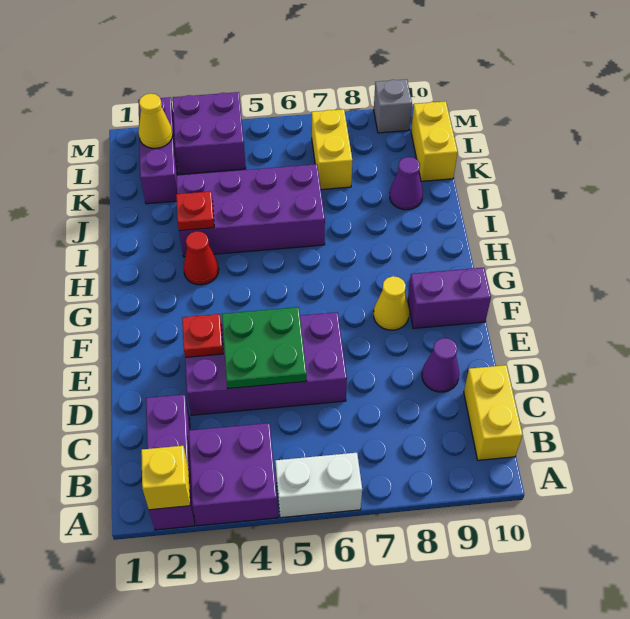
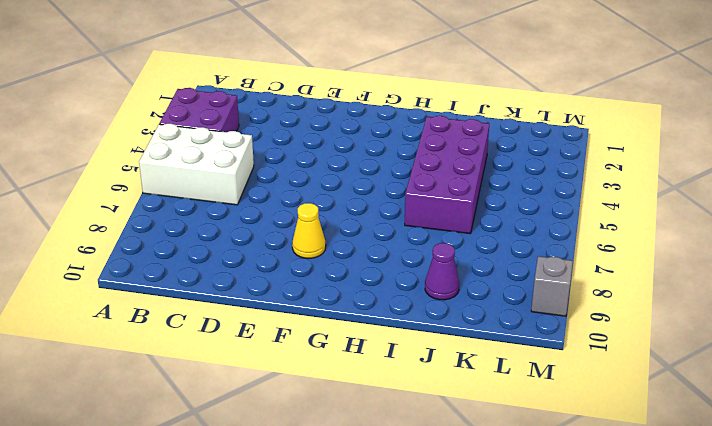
white brick A5:C6 level 1 -> white brick A5:A6 level 1
none -> purple brick A2:C2 level 1
none -> yellow brick B10:C10 level 1
none -> purple brick D3:E6 level 1

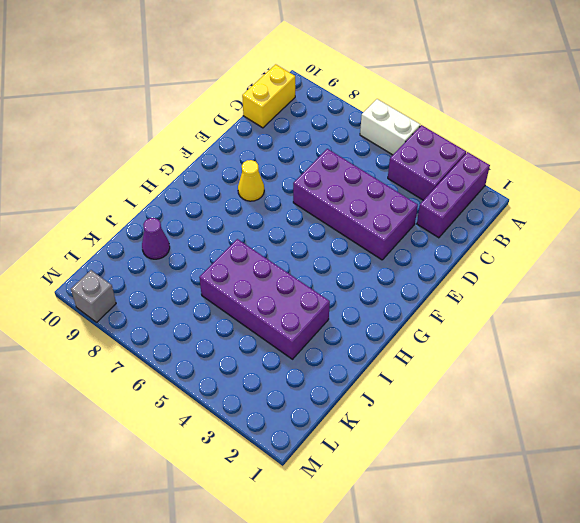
none -> purple cone D9 level 1
none -> purple brick F9:F10 level 1
none -> red cone H3 level 1

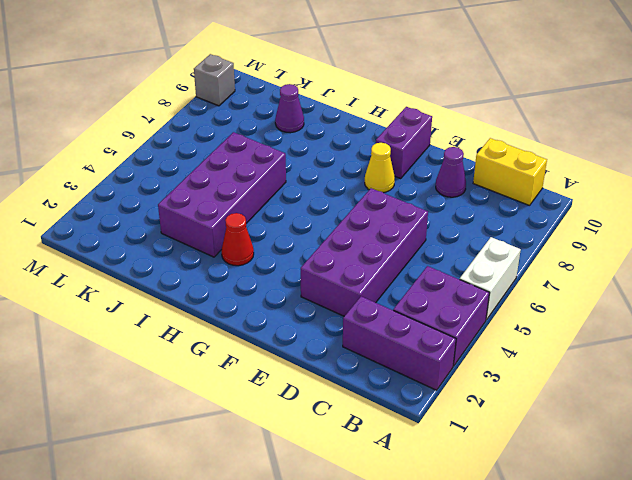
none -> purple brick K2:M2 level 1
none -> yellow brick K7:L7 level 1
none -> yellow brick K10:L10 level 1

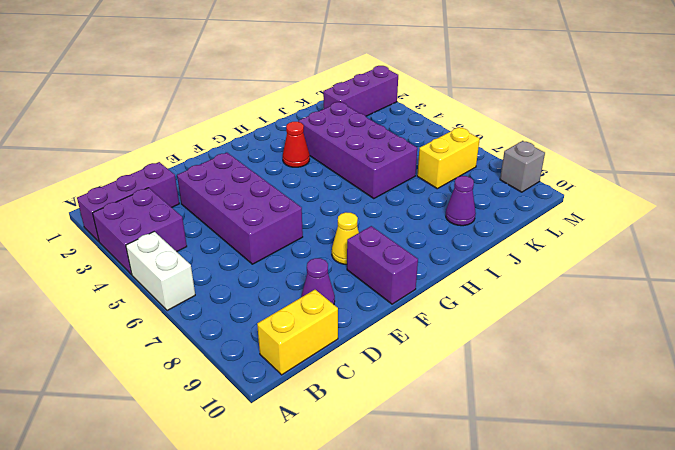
none -> yellow brick K10:L10 level 1
none -> purple brick L3:M4 level 1
none -> yellow brick A2 level 2

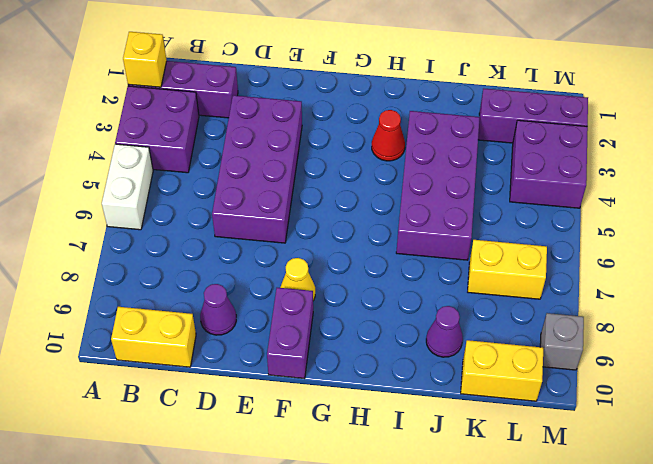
none -> green plate D4:E5 level 2
none -> red plate E3 level 2
none -> red plate I3 level 2

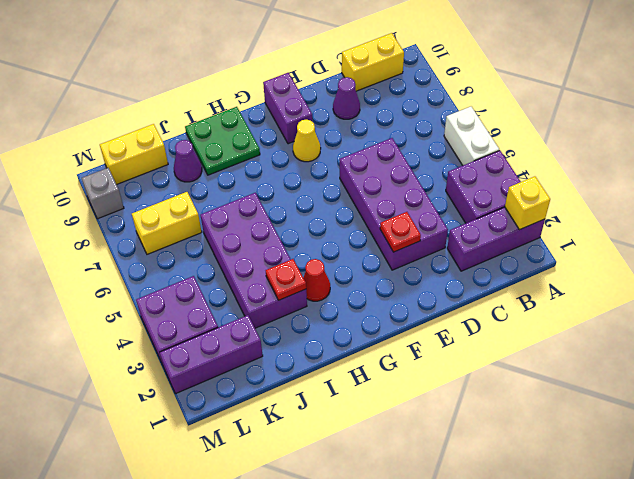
green plate H9:I10 level 1 -> green plate D4:E5 level 2
none -> yellow cone L2 level 2

